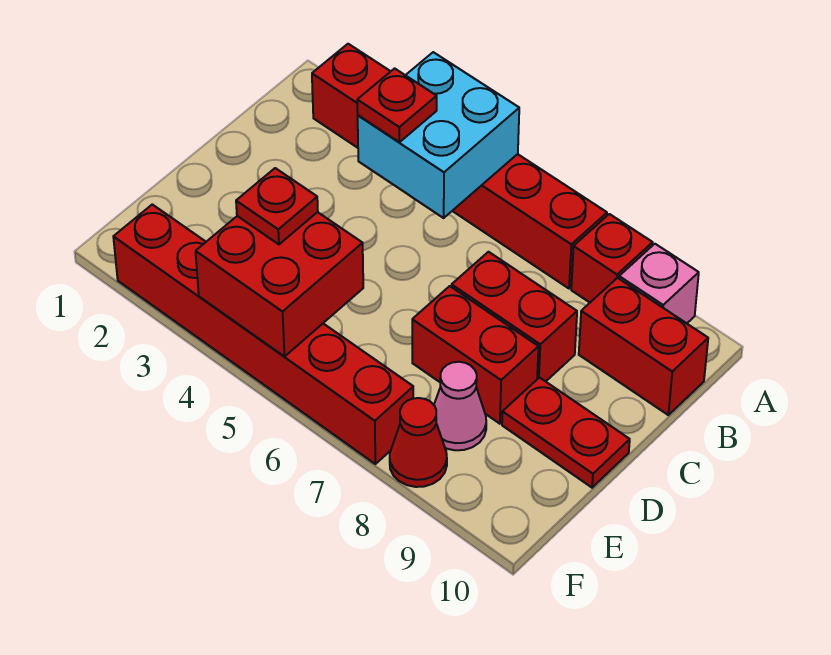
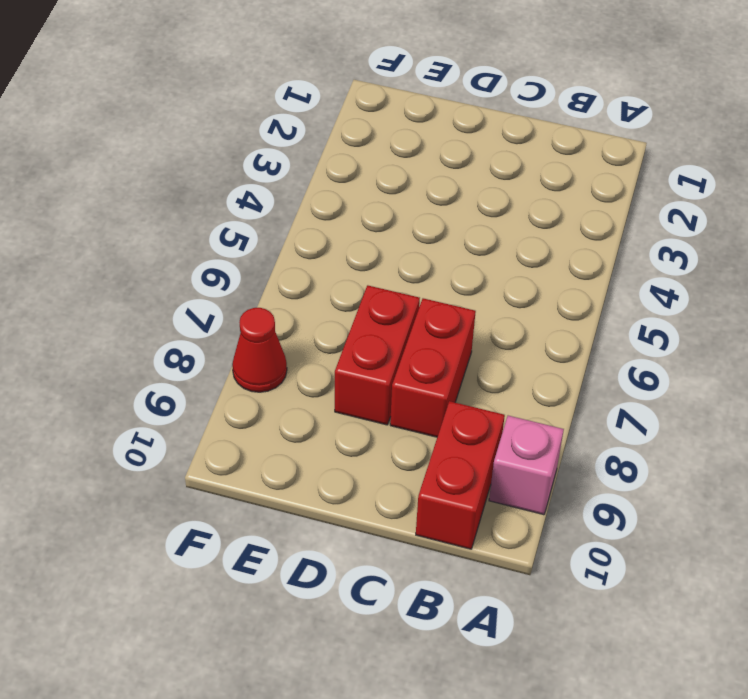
none -> red brick A2:A7 level 1
none -> red brick A8 level 1
none -> red plate D9:D10 level 1

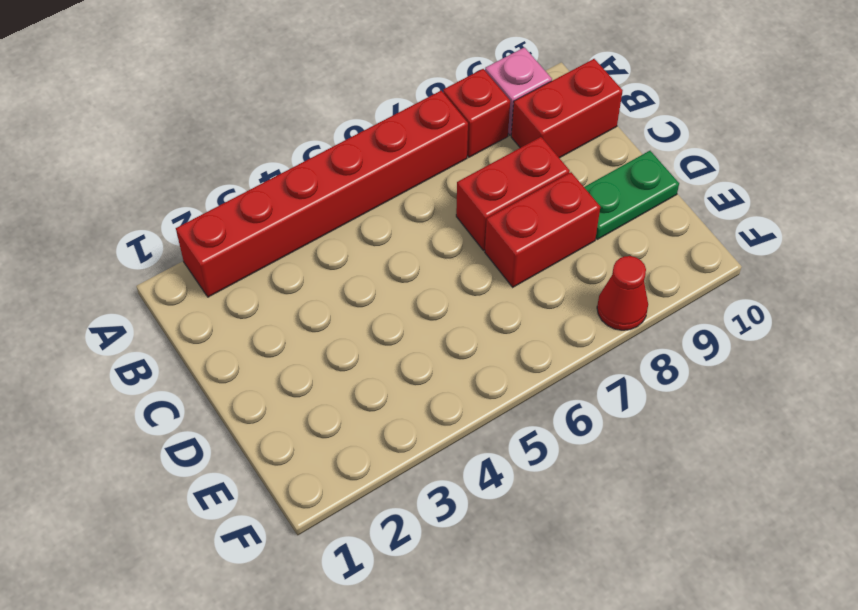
green plate D9:D10 level 1 -> red plate D9:D10 level 1
none -> pink cone E8 level 1
none -> red brick F2:F7 level 1
none -> cyan brick A4:B5 level 2

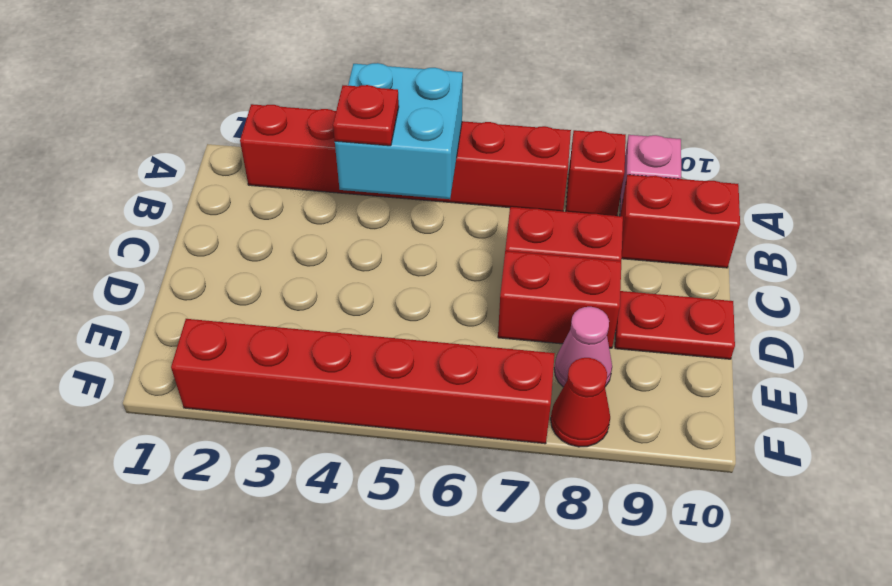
none -> red brick E4:F5 level 2
none -> red plate E4 level 3

